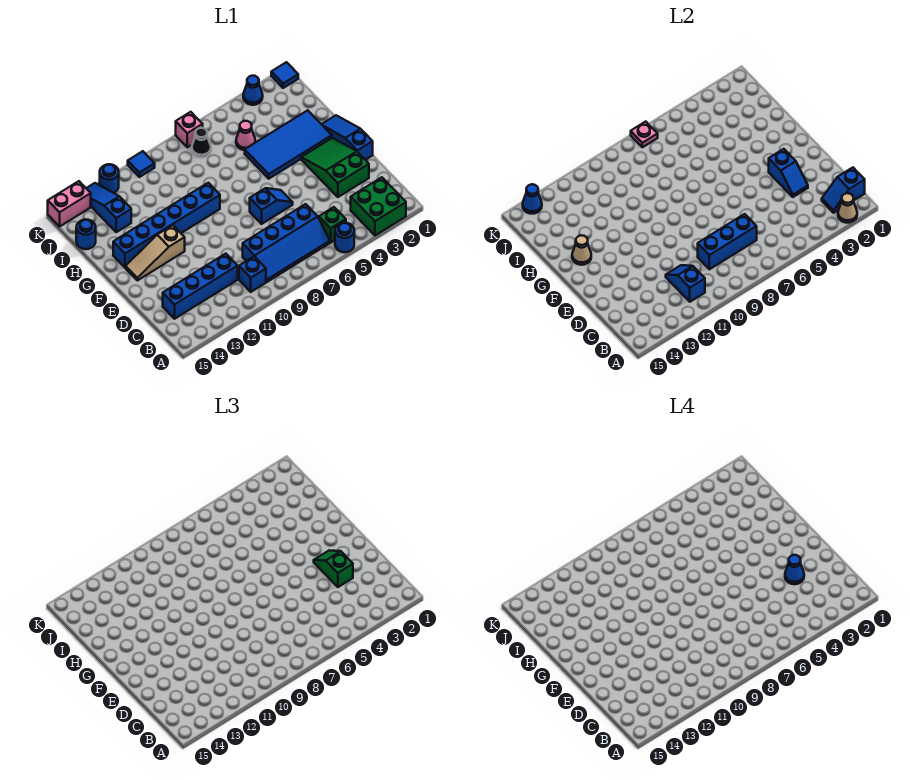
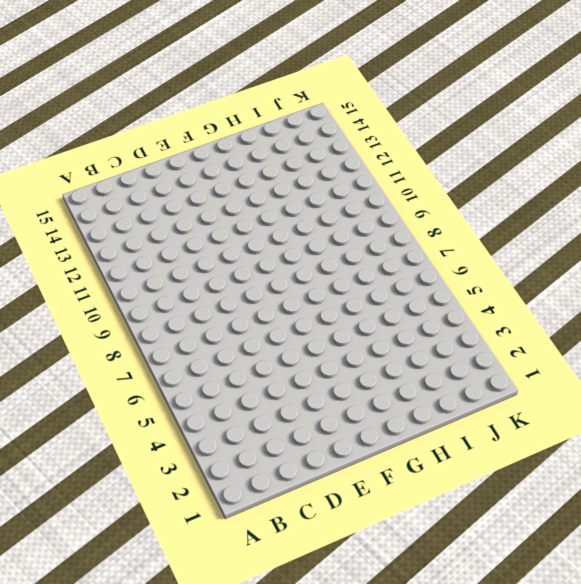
none -> green brick A2:B3 level 1
none -> blue round brick A5 level 1
none -> green brick B5 level 1
none -> blue slope B6:C9 level 1 top C

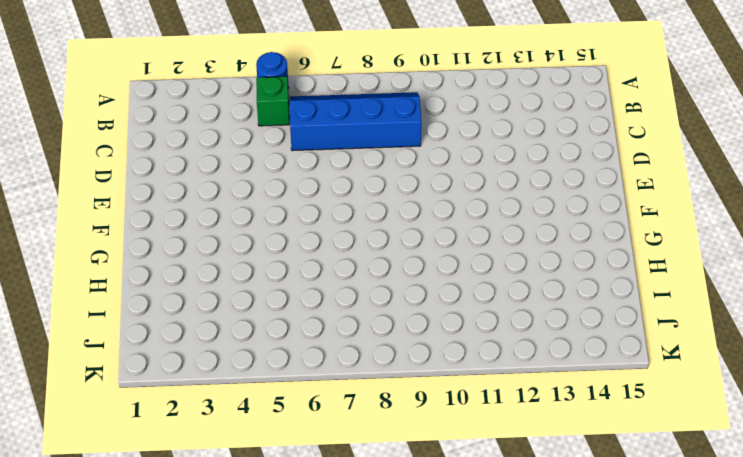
none -> green brick A2:B3 level 1
none -> blue brick B10 level 1
none -> blue brick C11:C14 level 1
none -> green slope D2:F3 level 1 top D

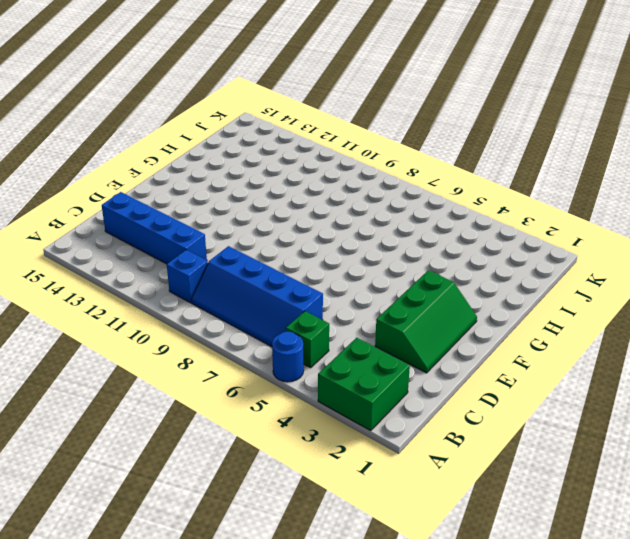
green slope D2:F3 level 1 top 3 -> green slope D2:F3 level 1 top D
none -> blue slope E1:G1 level 1 top E
none -> blue slope E6:E7 level 1 top 7
none -> tan slope F12:F14 level 1 top 12
none -> blue tile G2:H5 level 1

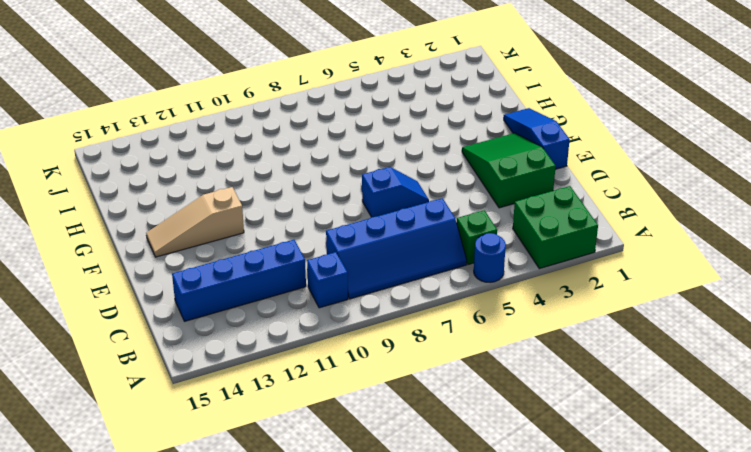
none -> blue tile G2:H5 level 1
none -> blue brick G9:G14 level 1
none -> pink cone I5 level 1
none -> blue slope I13:K13 level 1 top I

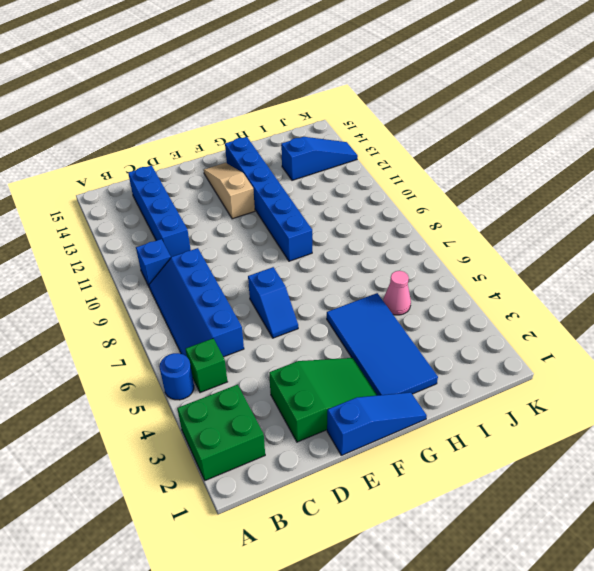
none -> blue round brick I15 level 1
none -> black cone J7 level 1
none -> blue tile K1 level 1
none -> blue cone K3 level 1

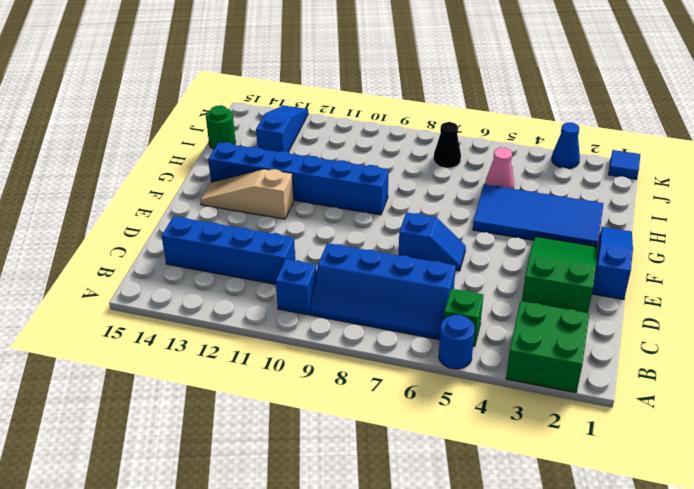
green round brick I15 level 1 -> blue round brick I15 level 1
none -> pink brick K7 level 1
none -> blue tile K10 level 1
none -> blue round brick K12 level 1
none -> pink brick K14:K15 level 1

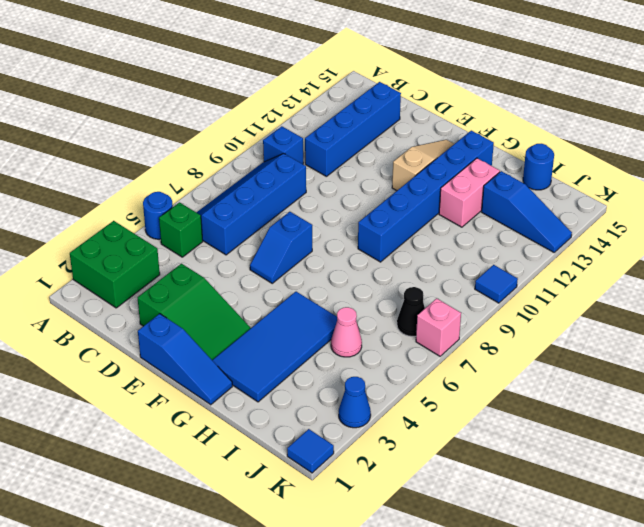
pink brick H12:H13 level 1 -> pink brick K14:K15 level 1
none -> blue round brick K12 level 1
none -> tan cone A2 level 2
none -> blue slope B1:B2 level 2 top 1
none -> blue slope B11:C11 level 2 top B

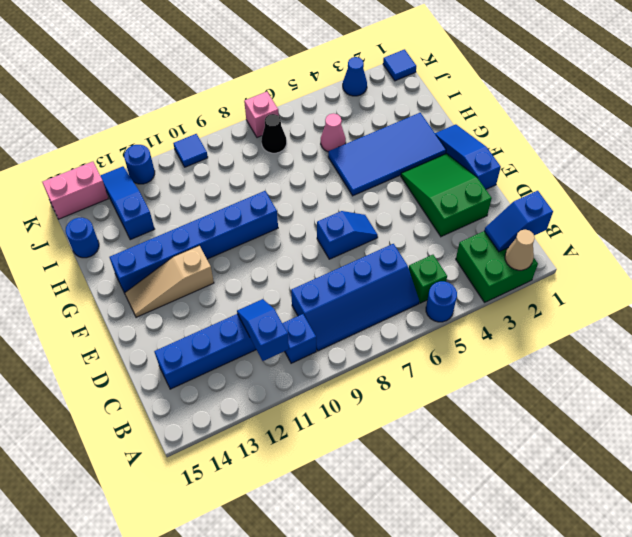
none -> blue brick C7:C9 level 2
none -> blue slope D3:E3 level 2 top E
none -> tan cone G14 level 2
none -> pink plate K7 level 2

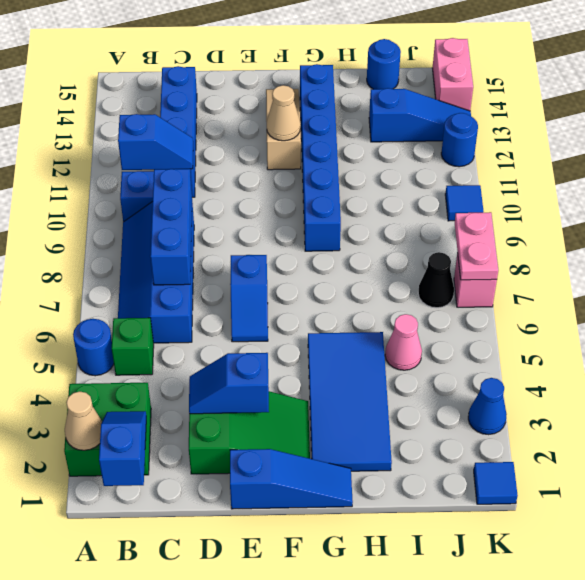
tan cone F12 level 2 -> tan cone G14 level 2
pink plate K7:K8 level 2 -> pink plate K7 level 2
none -> blue cone K14 level 2
none -> green slope D3:E3 level 3 top D
none -> blue cone D3 level 4

